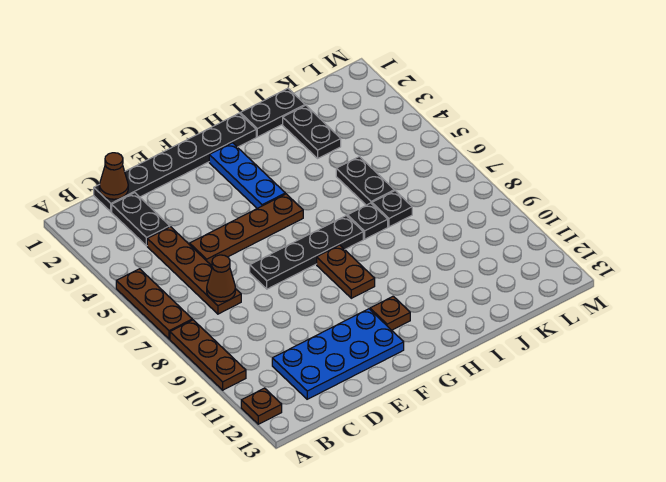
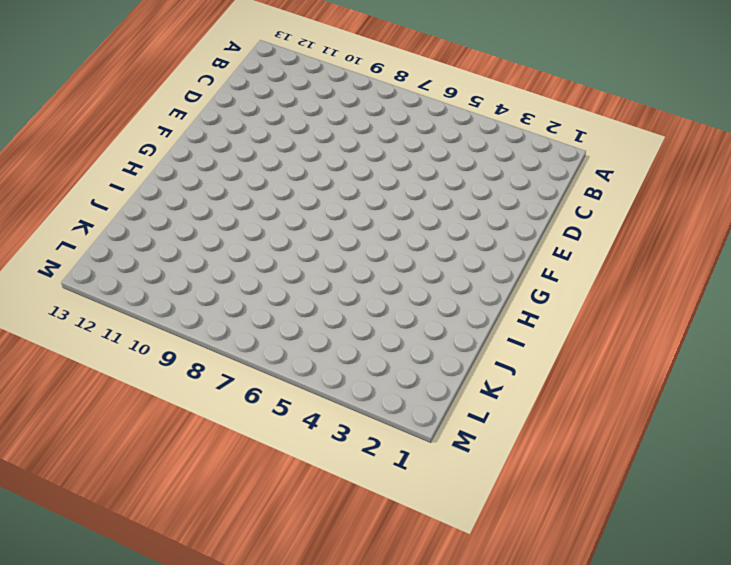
none -> brown plate A5:A7 level 1
none -> brown plate A8:A10 level 1
none -> brown plate A12 level 1

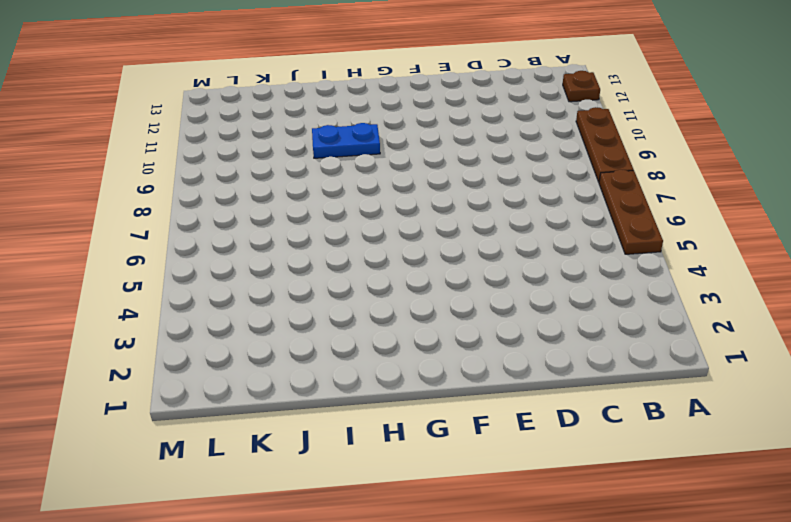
blue plate H10:I10 level 1 -> none
none -> black plate C1:H1 level 1
none -> black plate C2:C3 level 1
none -> brown plate C4:C7 level 1

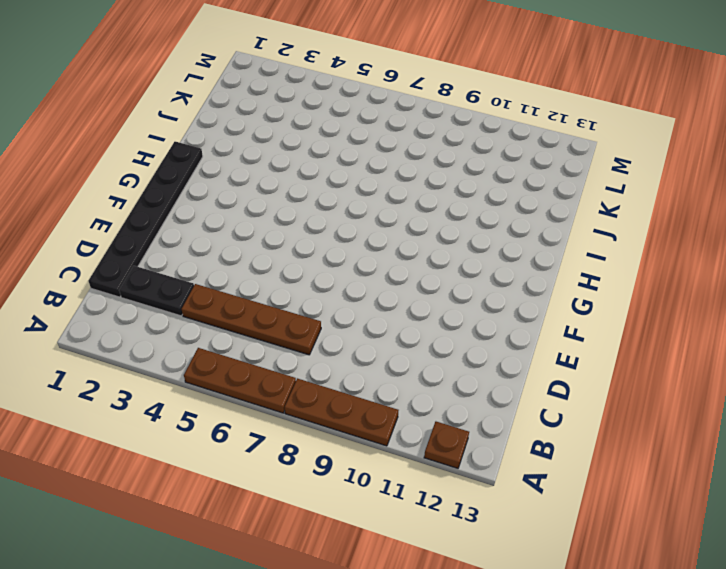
none -> blue plate C11:F12 level 1
none -> brown plate D5:G5 level 1
none -> black plate E7:H7 level 1

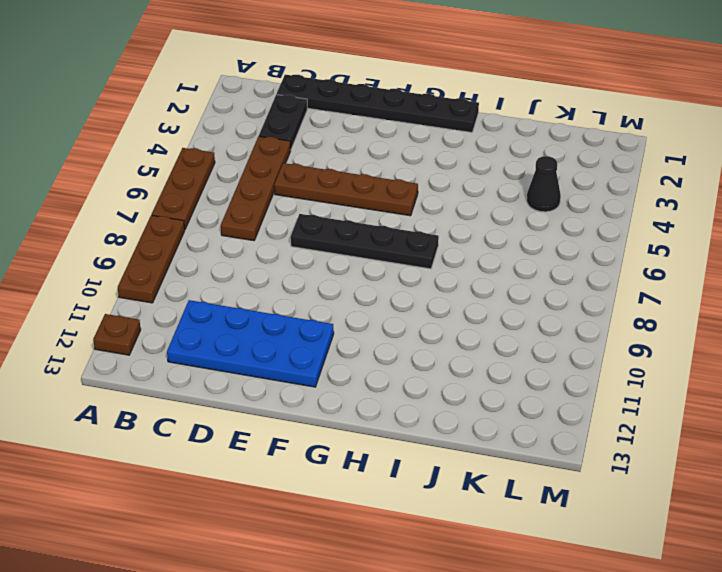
black cone K4 level 1 -> none
none -> blue plate G2:G4 level 1
none -> brown plate G8:G9 level 1
none -> brown plate G11 level 1

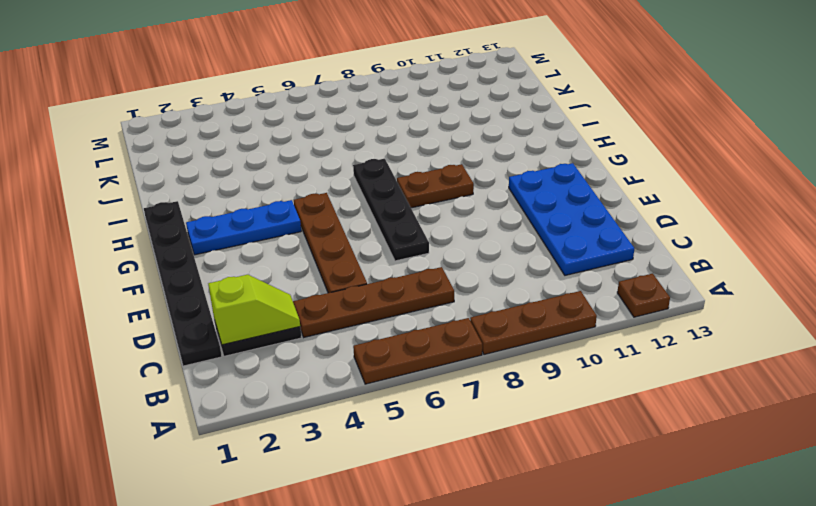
lime slope C2:C3 level 2 top 2 -> none
none -> brown plate G11 level 1
none -> black plate I1:J1 level 1
none -> black plate I7 level 1

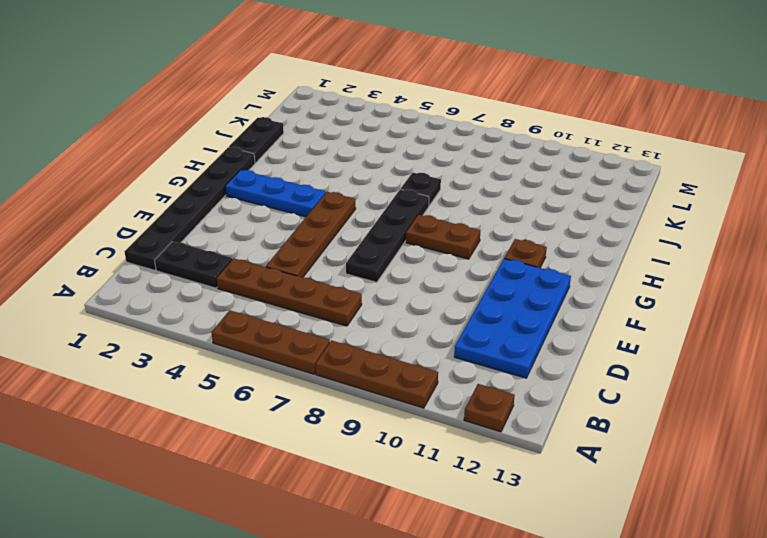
none -> black plate J2:J3 level 1
none -> black plate J5:J6 level 1
none -> black plate J7 level 1

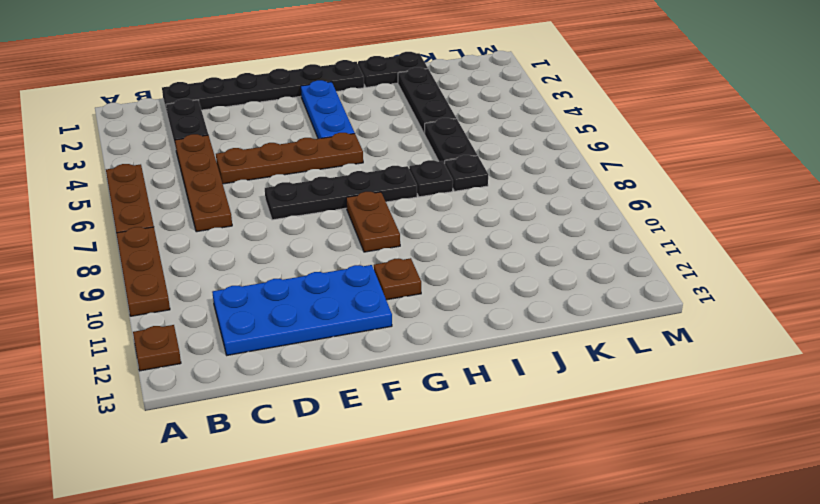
black plate J2:J4 level 1 -> black plate J2:J3 level 1
none -> brown cone C1 level 2
none -> brown cone C7 level 2

